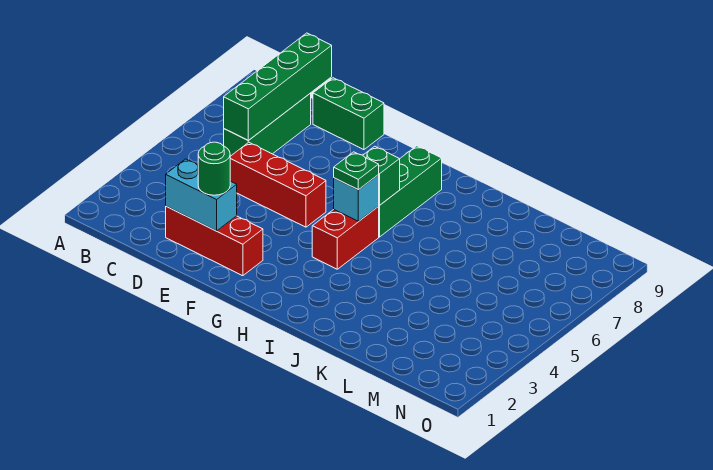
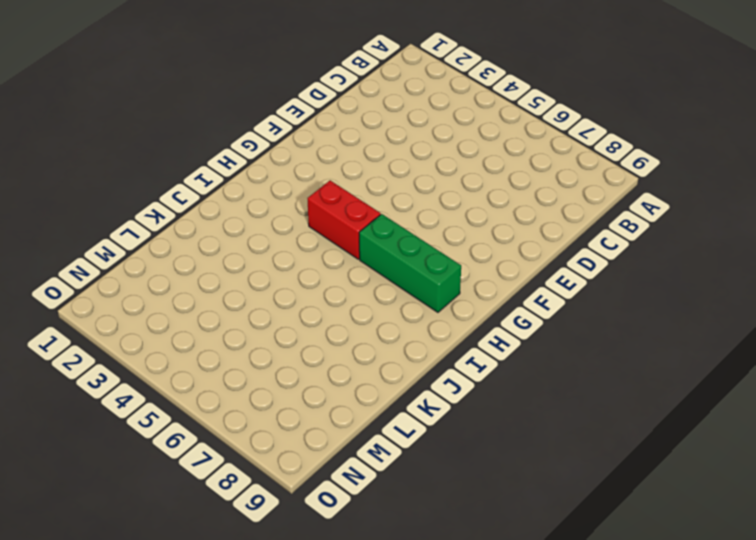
none -> green brick C6:C8 level 1
none -> red brick D2:F2 level 1
none -> red brick D5:F5 level 1

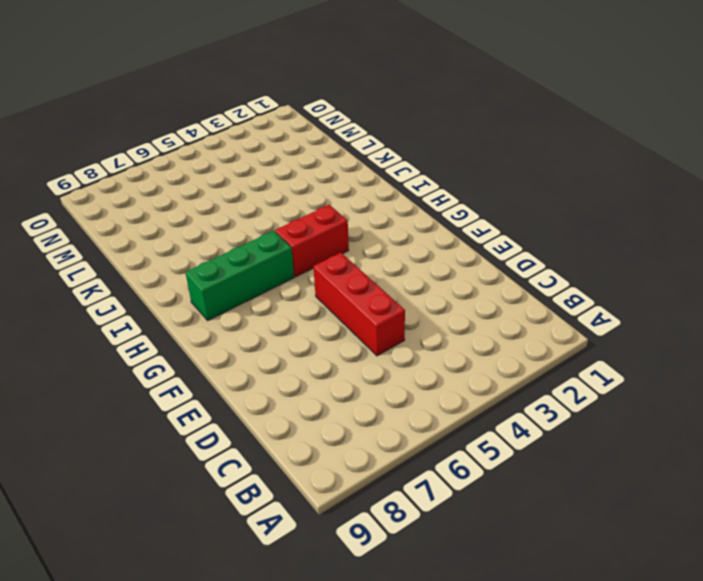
none -> green brick C6:C8 level 1
none -> red brick D2:F2 level 1
none -> green brick D9:E9 level 1

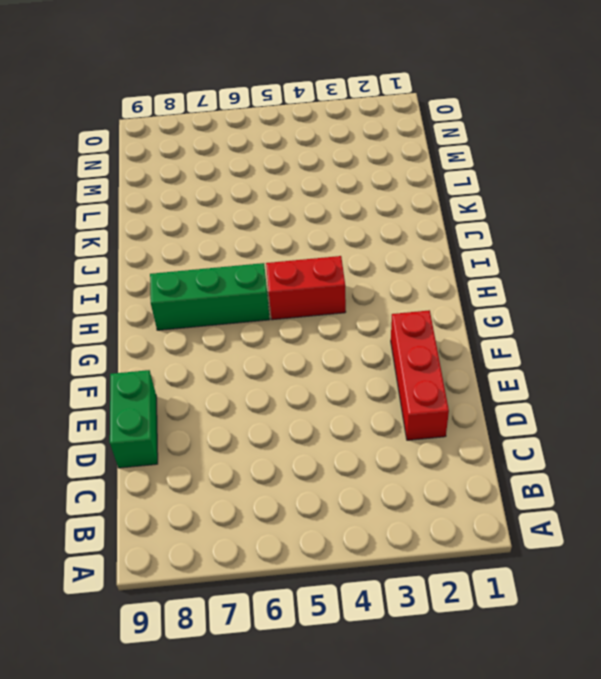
none -> green brick C6:C8 level 1
none -> red brick D5:F5 level 1
none -> green brick C6:C9 level 2

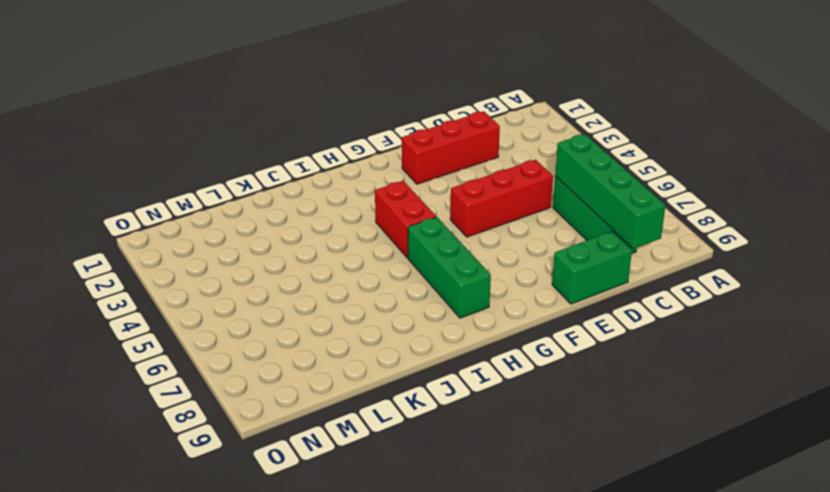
none -> cyan brick D2:E2 level 2
none -> cyan brick H5 level 2
none -> green brick H6 level 2

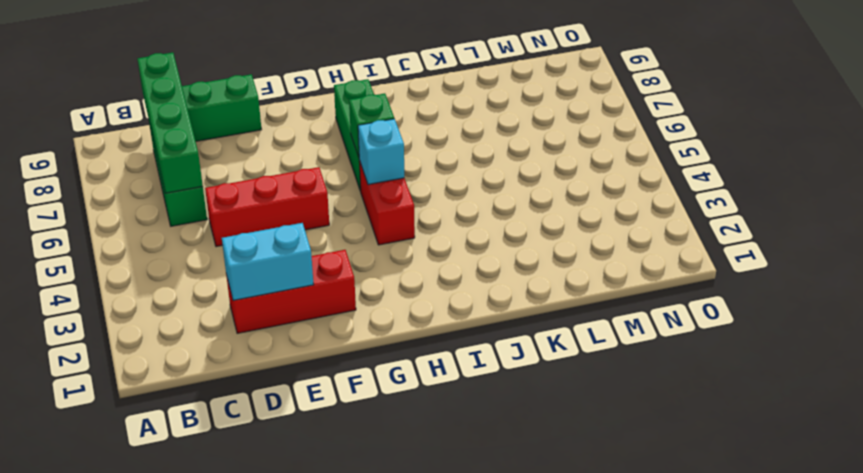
none -> green round brick E2 level 3
none -> green plate H5 level 3

